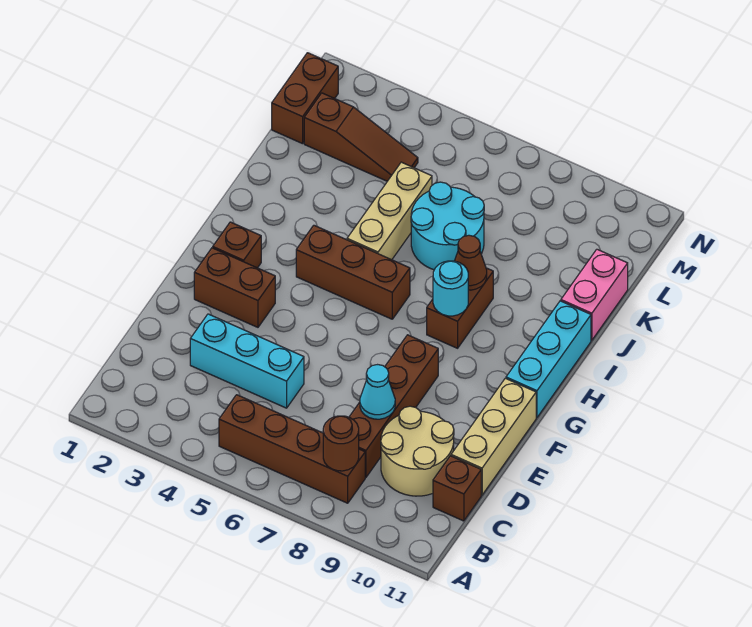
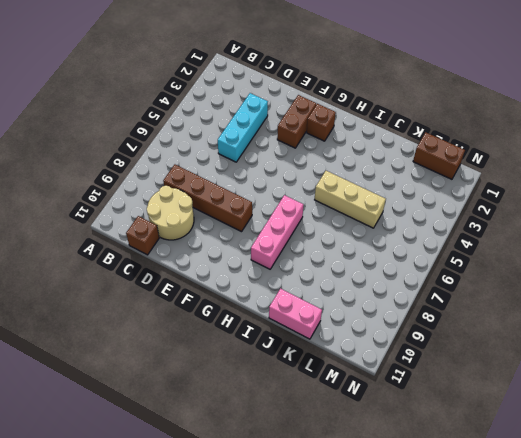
pink brick H7:H9 level 1 -> brown brick H8:I8 level 1
none -> brown brick B5:B8 level 1
none -> tan brick D11:F11 level 1
none -> cyan brick G11:I11 level 1

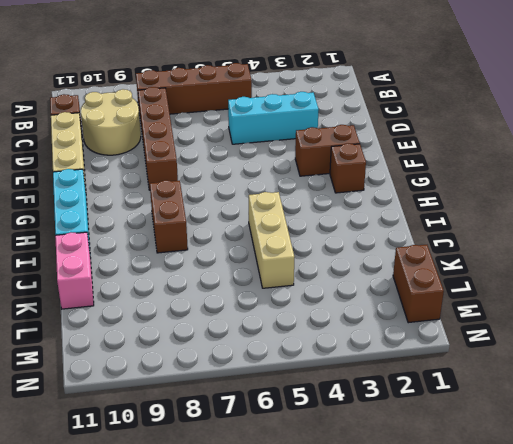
none -> brown brick H4:H6 level 1
none -> cyan round brick J6:K7 level 1
none -> brown slope L2:L4 level 1 top 2

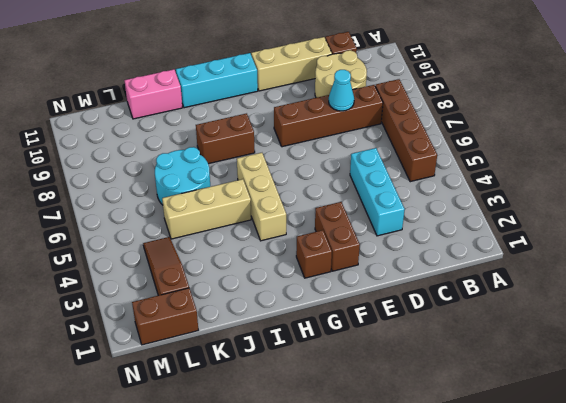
tan brick H4:H6 level 1 -> brown brick H4:H6 level 1
none -> brown round brick B8 level 2
none -> cyan round brick H8 level 2
none -> brown cone I8 level 2

